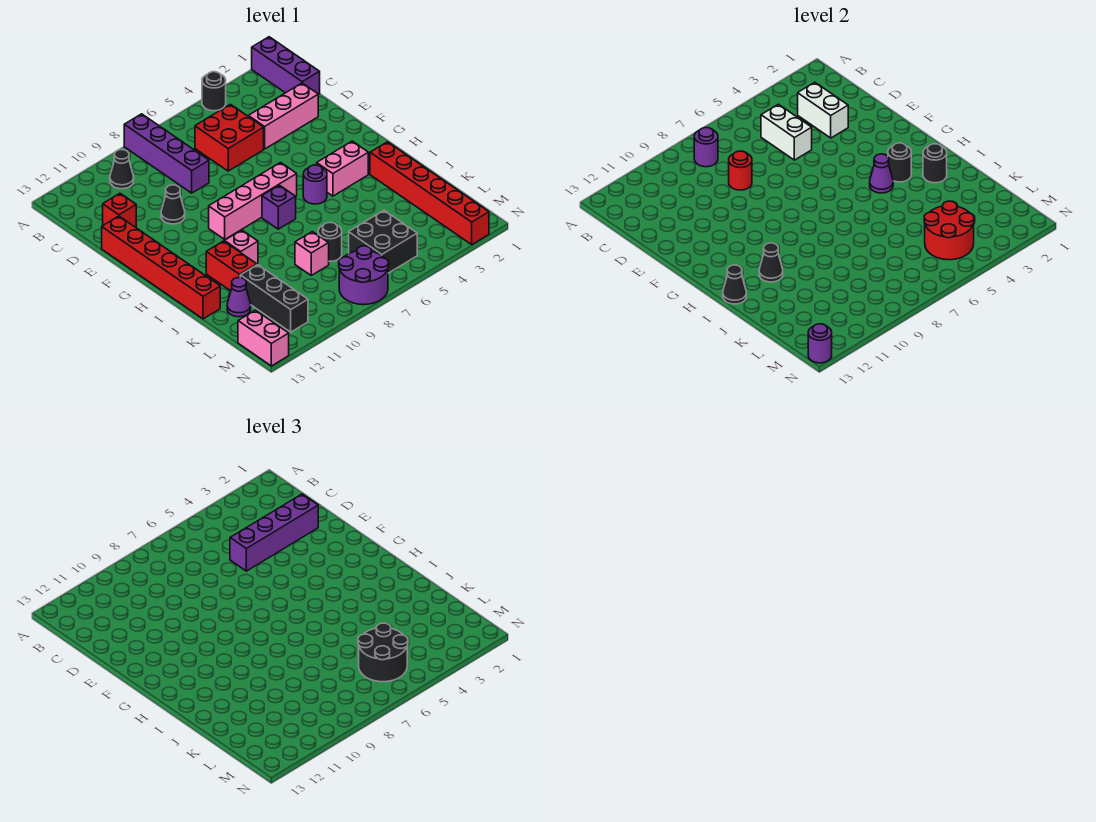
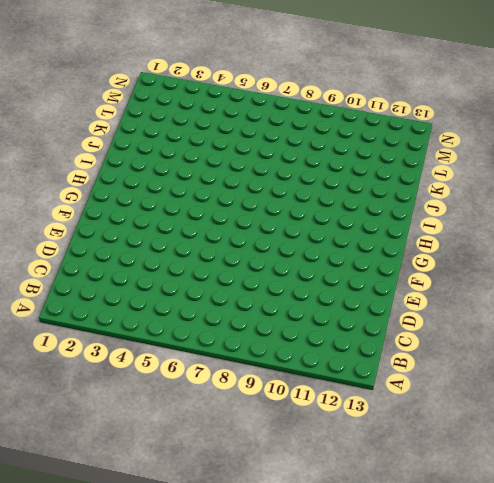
none -> purple brick A1:C1 level 1
none -> black round brick A4 level 1
none -> purple brick A8:D8 level 1
none -> black cone B10 level 1

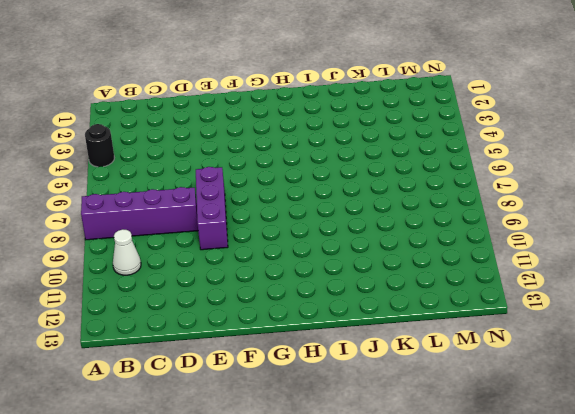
white cone B10 level 1 -> black cone B10 level 1
purple brick E7:E9 level 1 -> purple brick A1:C1 level 1
none -> red brick C5:D6 level 1
none -> pink brick D2:D4 level 1
none -> red brick D12 level 1
none -> black cone E10 level 1

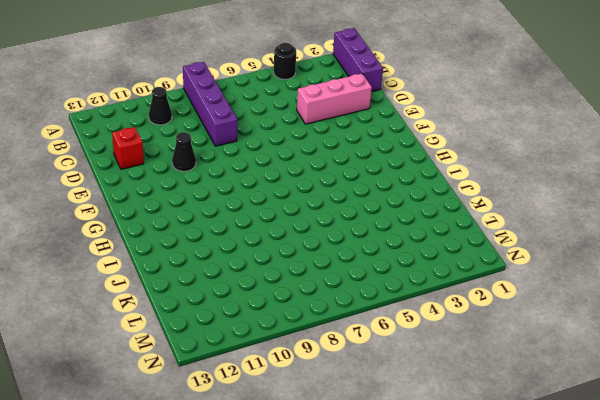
none -> red brick C5:D6 level 1
none -> red brick E13:J13 level 1
none -> pink brick G6:G9 level 1
none -> pink brick H3:H4 level 1

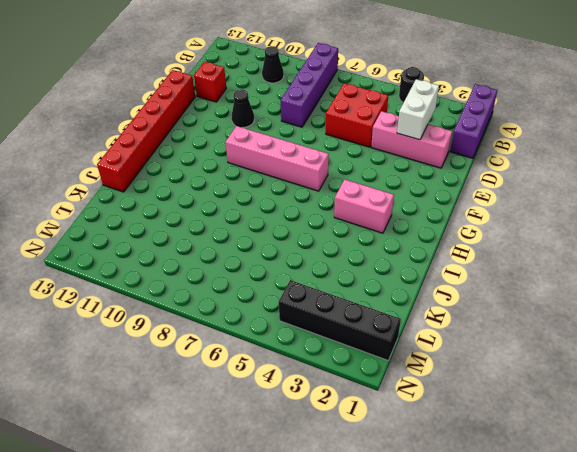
black brick M1:M4 level 1 -> red brick I2:N2 level 1
none -> purple round brick H5 level 1
none -> purple brick H7 level 1
none -> pink brick I10 level 1
none -> red brick I11:J11 level 1

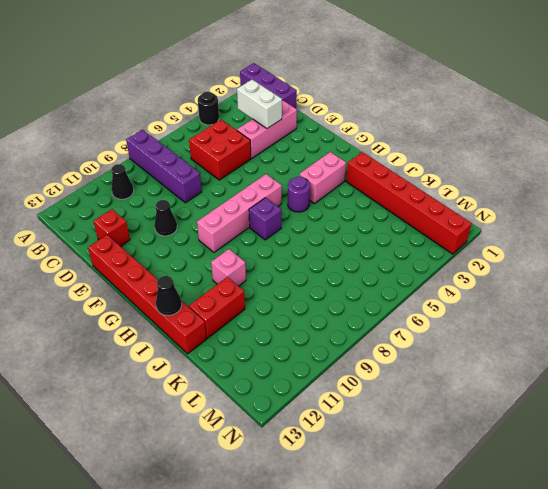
red brick J11:J12 level 1 -> red brick I11:J11 level 1
none -> black round brick K7 level 1
none -> pink brick K8 level 1
none -> black brick K11:M11 level 1
none -> purple cone K12 level 1

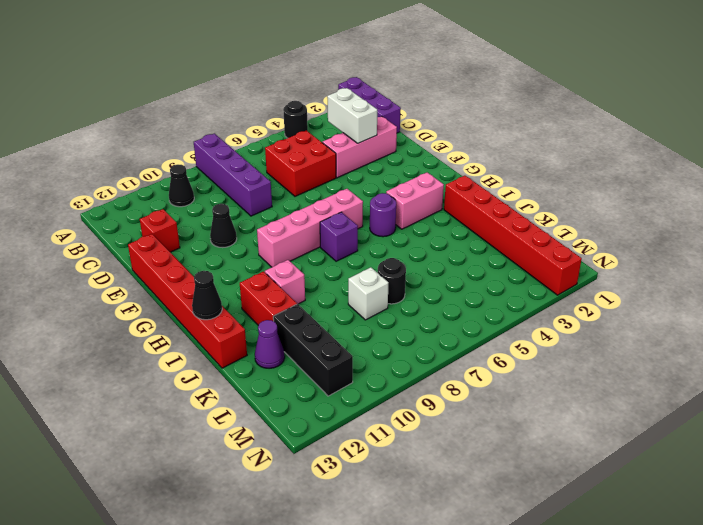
white brick K8 level 1 -> pink brick K8 level 1
none -> black brick L5:M6 level 1
none -> purple round brick M7:N8 level 1
none -> pink brick M13:N13 level 1
none -> purple round brick B8 level 2

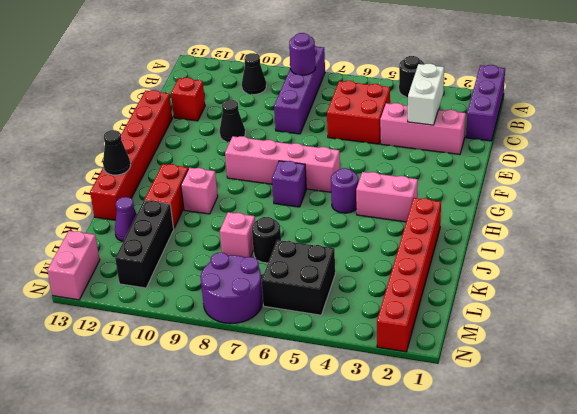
none -> white brick C5:D5 level 2
none -> red round brick D8 level 2
none -> black round brick H3 level 2
none -> purple cone H4 level 2

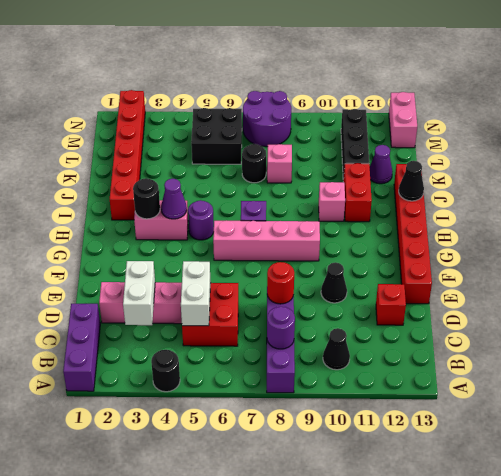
none -> black round brick I2 level 2
none -> black cone I11 level 2
none -> red round brick L4:M5 level 2
none -> purple round brick N13 level 2

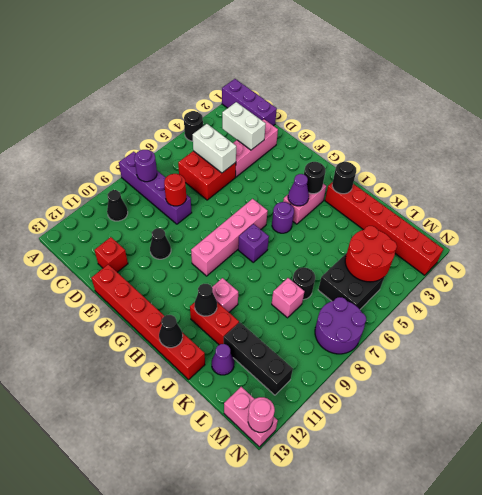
pink round brick N13 level 2 -> purple round brick N13 level 2
none -> purple brick D2:D5 level 3
none -> black round brick L5:M6 level 3

